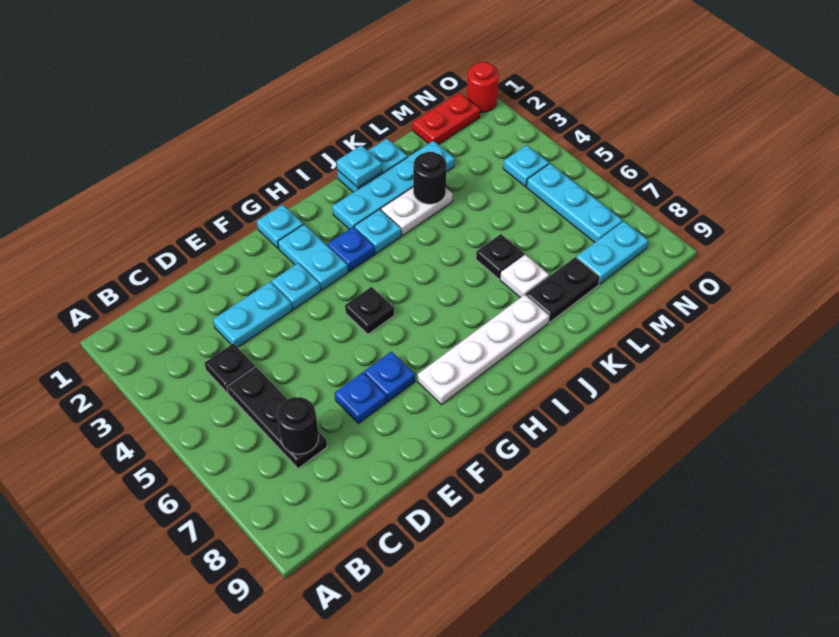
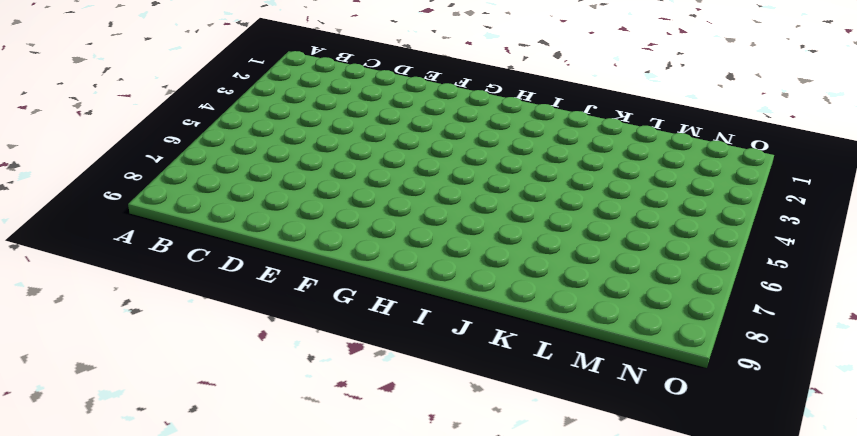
none -> black plate C4 level 1
none -> black plate C5:C7 level 1
none -> cyan plate D3:E3 level 1

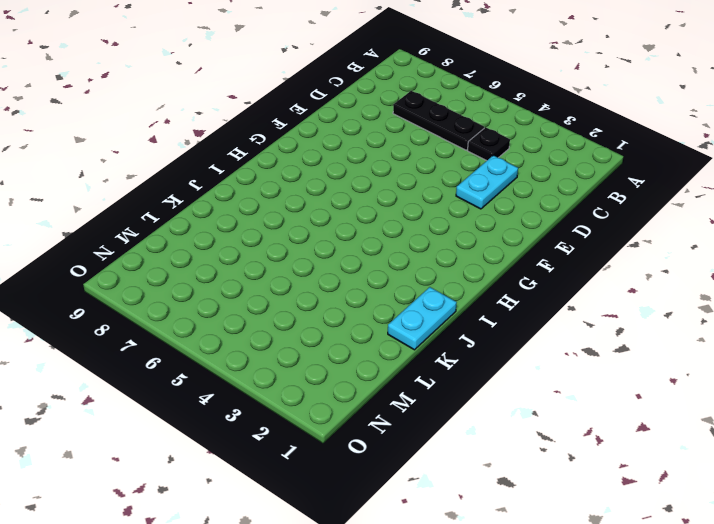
none -> blue plate E7 level 1
none -> cyan plate F3 level 1
none -> blue plate F7 level 1

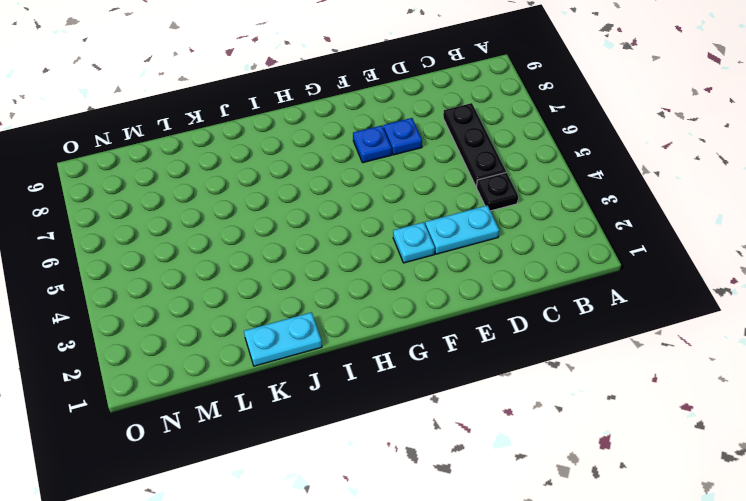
none -> cyan plate G1 level 1
none -> cyan plate G2:G3 level 1
none -> black plate G5 level 1

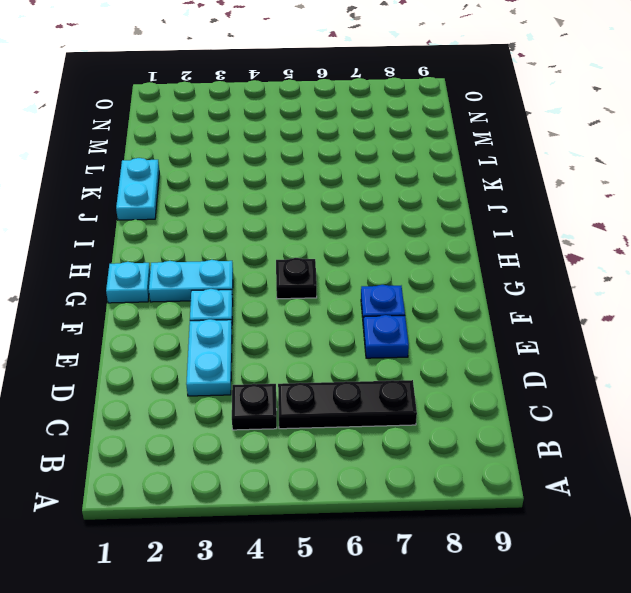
none -> white plate G8:J8 level 1
none -> blue plate H3 level 1
none -> cyan plate I2:L2 level 1

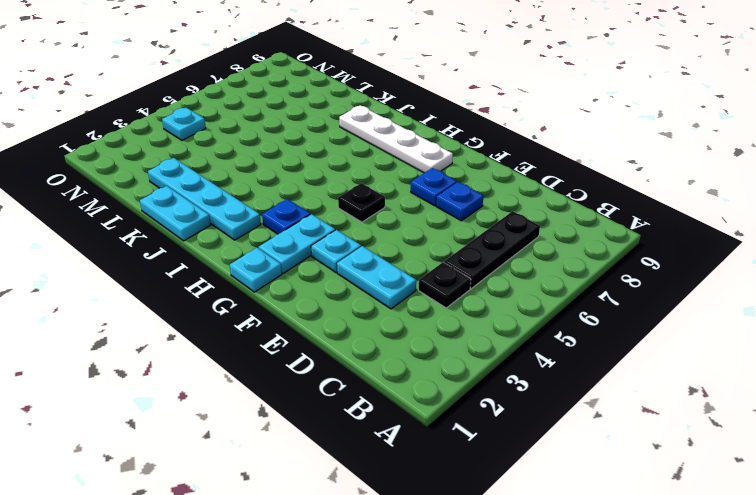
none -> cyan plate I3 level 1
none -> white plate J3:K3 level 1
none -> black plate K6 level 1

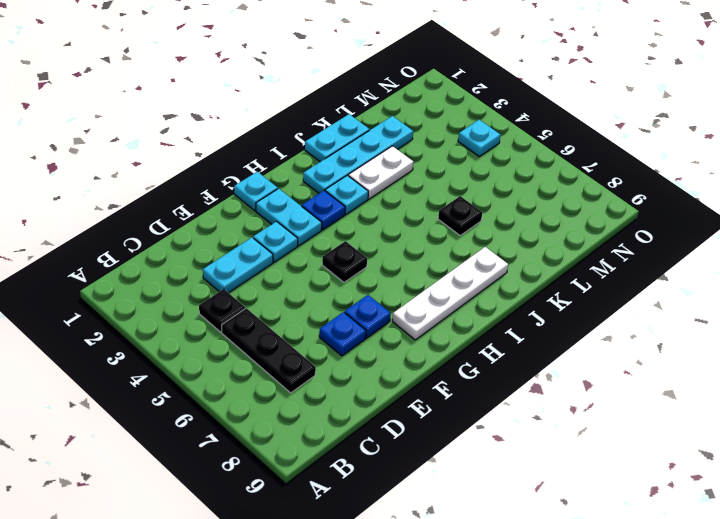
none -> white plate K7 level 1
none -> black plate K8:L8 level 1
none -> red plate M1:N1 level 1

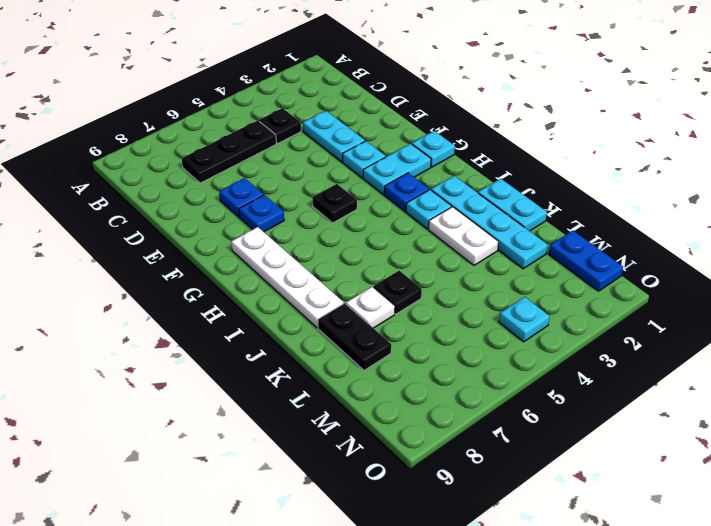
blue plate M1:N1 level 1 -> red plate M1:N1 level 1
none -> cyan plate M8:N8 level 1
none -> cyan plate N5:N7 level 1
none -> red round brick O1 level 1

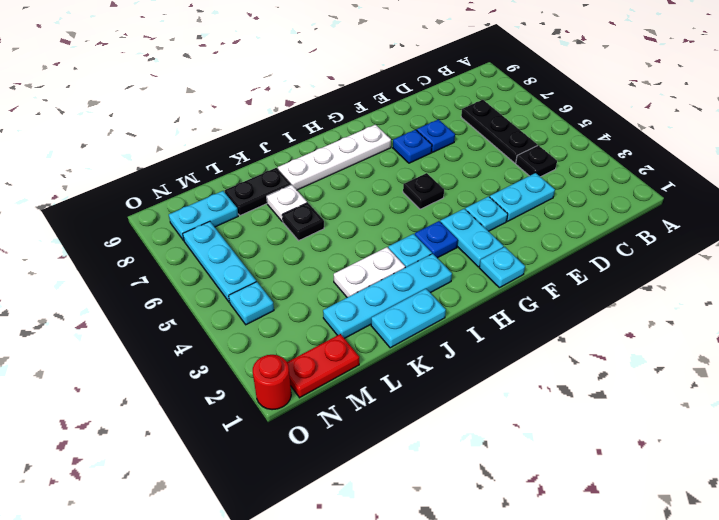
none -> black round brick C7 level 2
none -> cyan plate J1 level 2
none -> black round brick K3 level 2

